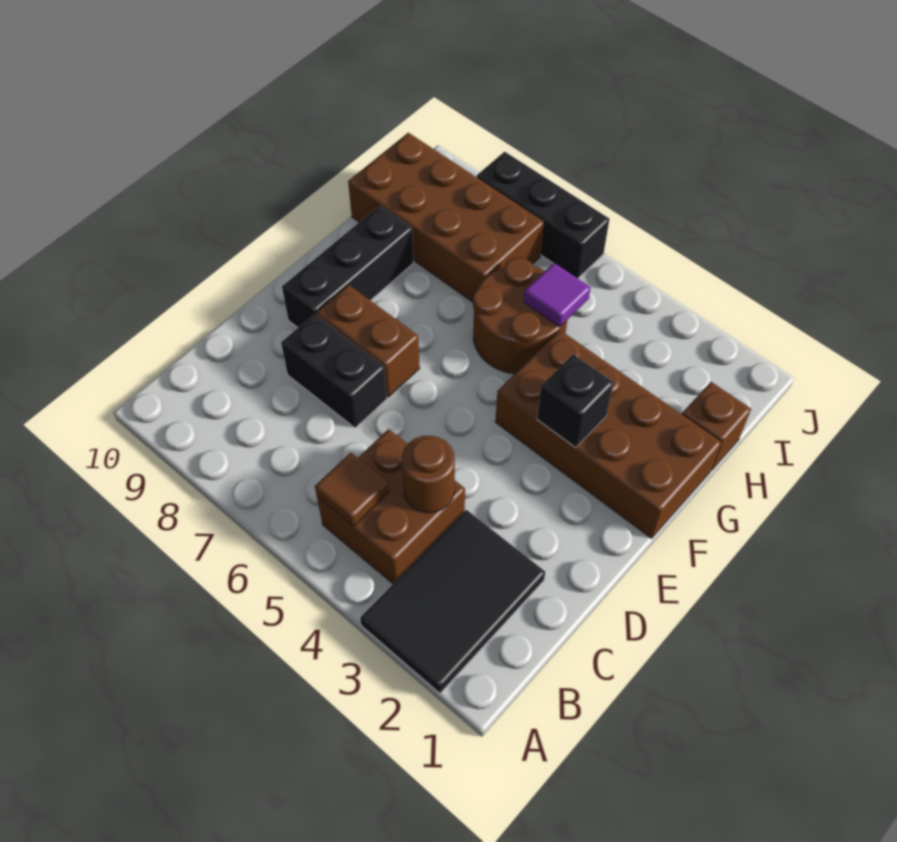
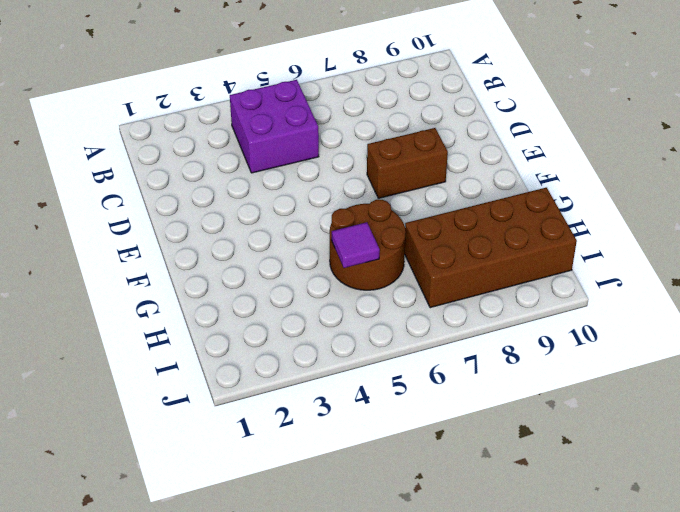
purple brick B4:C5 level 1 -> brown brick B4:C5 level 1
none -> black tile A2:C3 level 1
none -> black brick D7:D8 level 1
none -> black brick E9:G9 level 1

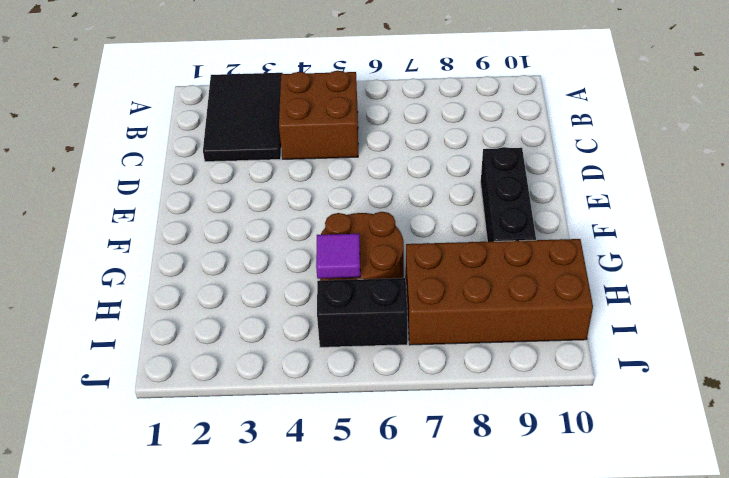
black brick I5:I6 level 1 -> black brick D7:D8 level 1
none -> brown brick E7:E8 level 1
none -> brown brick F1:G4 level 1
none -> brown brick H1 level 1

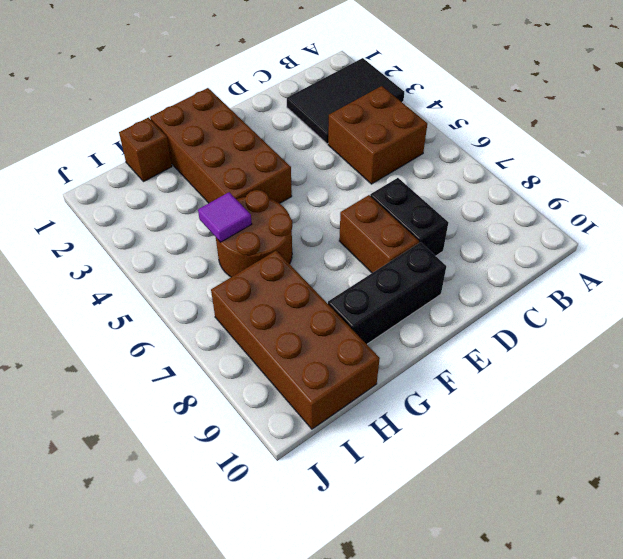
none -> black brick J6:J8 level 1
none -> brown tile B5 level 2
none -> brown round brick C4 level 2

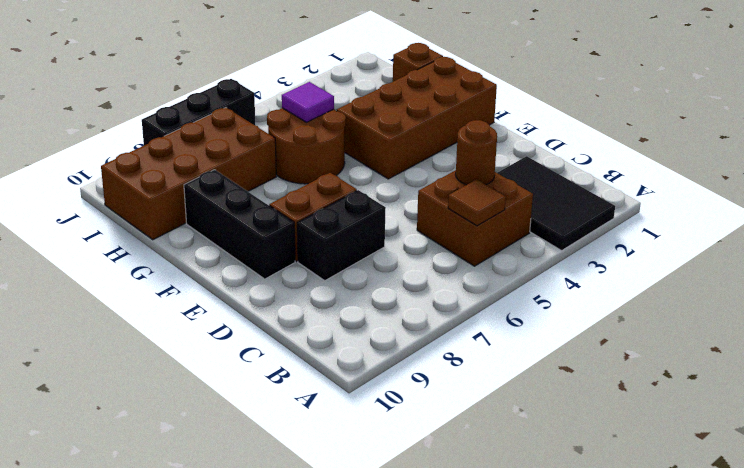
none -> black brick F3 level 2

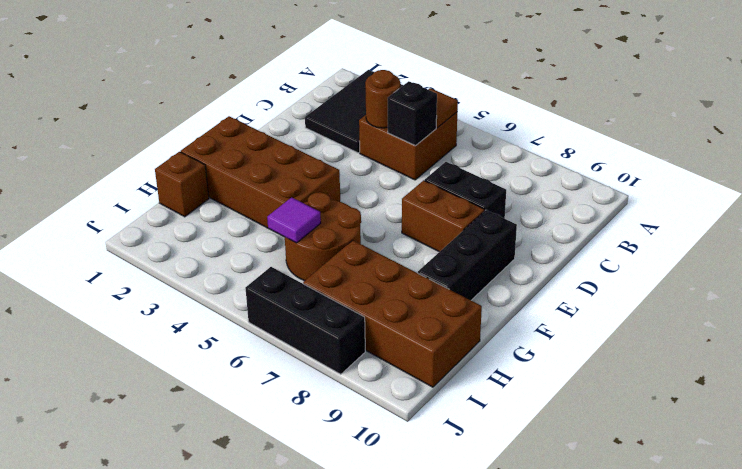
black brick C5 level 2 -> black brick F3 level 2

